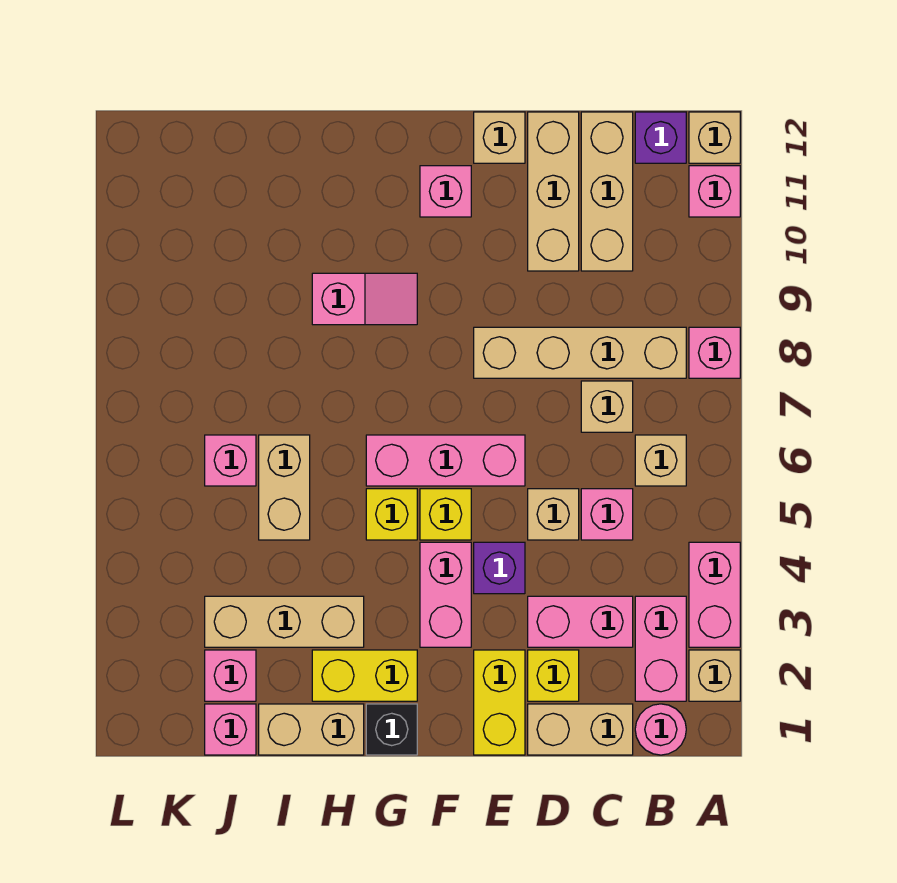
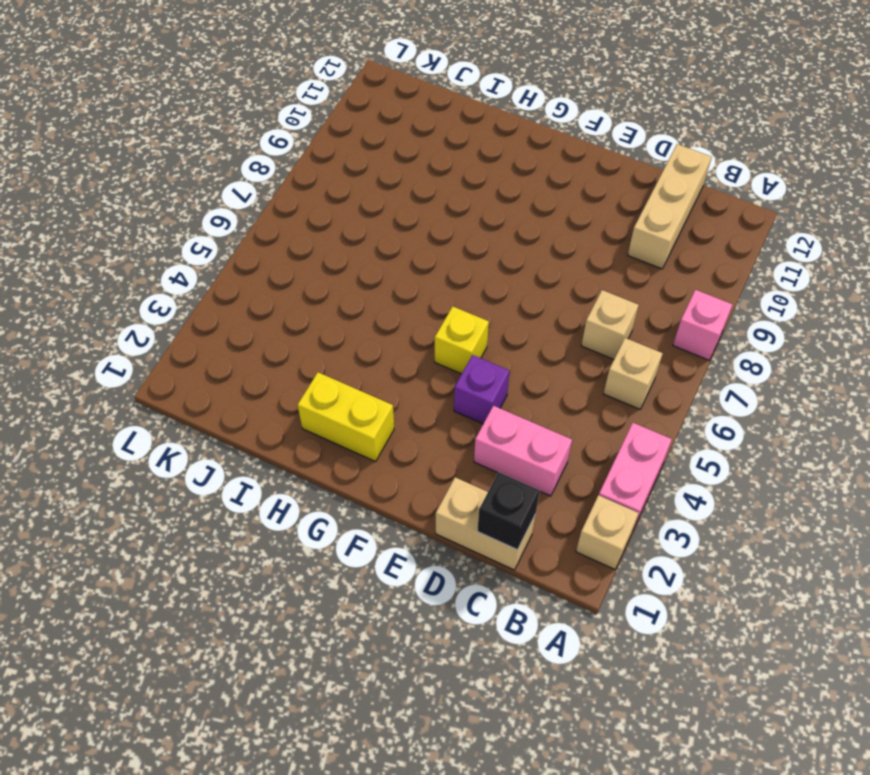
black brick C1 level 2 -> black brick G1 level 1
none -> pink brick A11 level 1
none -> tan brick A12 level 1
none -> pink round brick B1 level 1
none -> pink brick B2:B3 level 1

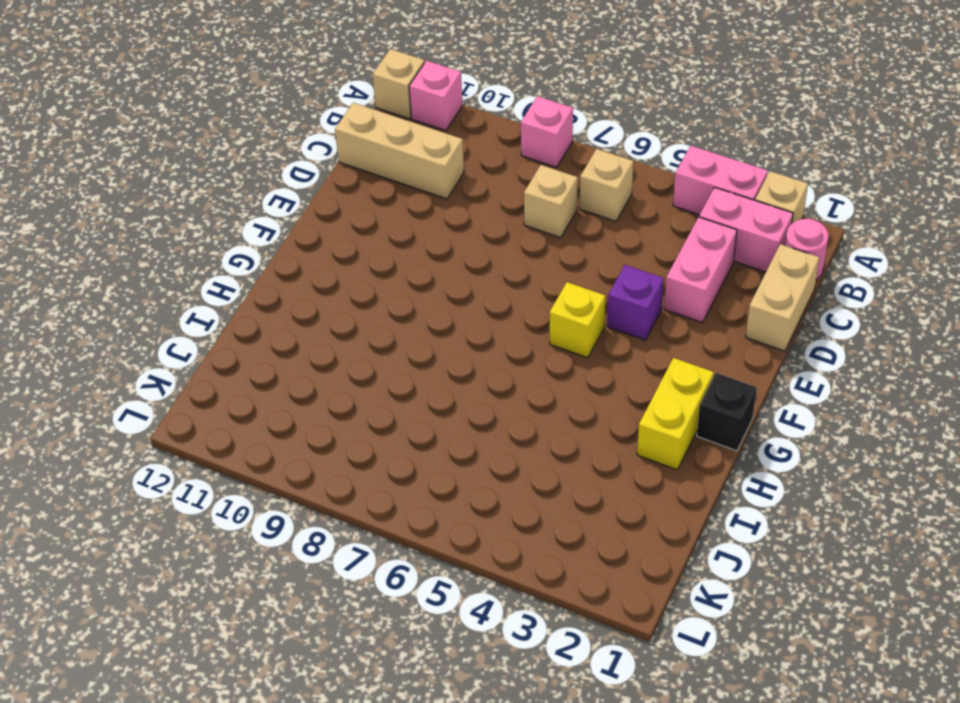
none -> tan brick B8:E8 level 1
none -> purple brick B12 level 1
none -> pink brick C5 level 1
none -> yellow brick D2 level 1

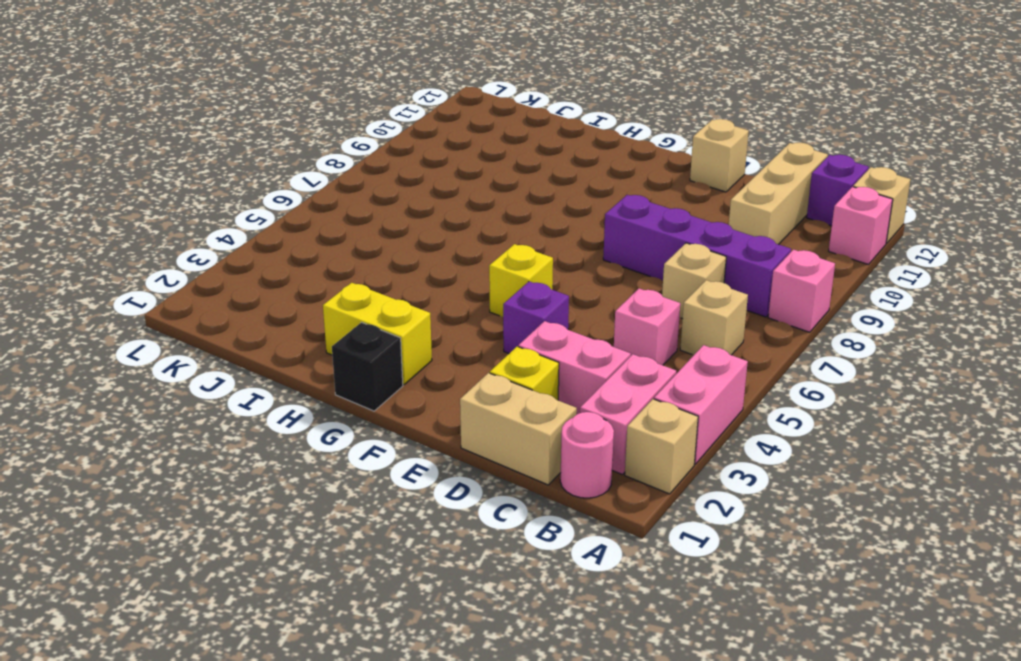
purple brick B8:E8 level 1 -> tan brick B8:E8 level 1
none -> tan brick D5 level 1
none -> tan brick D10:D12 level 1
none -> yellow brick E1:E2 level 1
none -> pink brick E6:G6 level 1

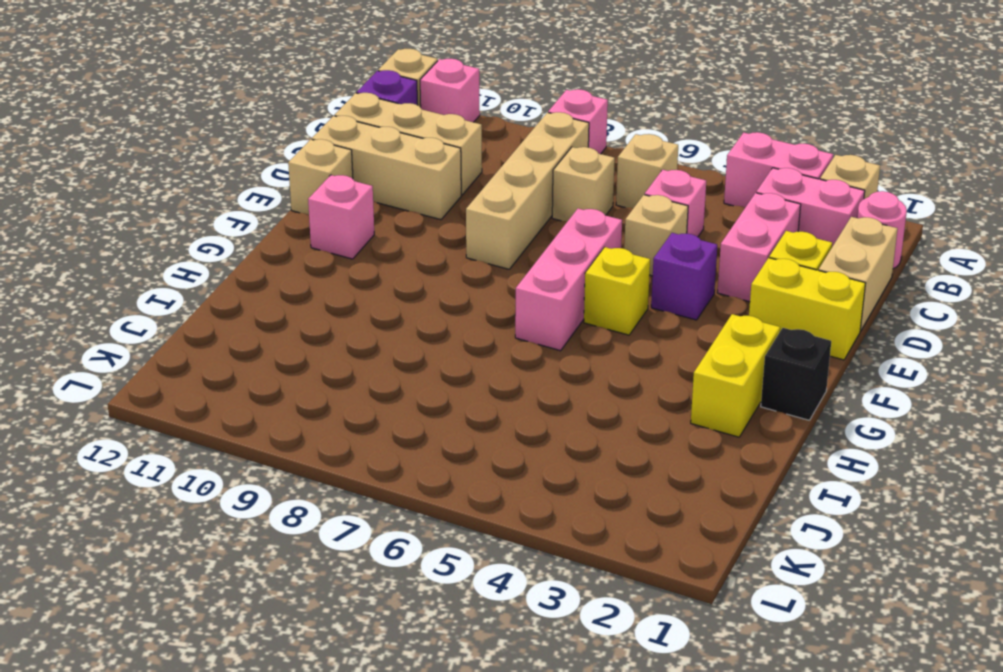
none -> pink brick F3:F4 level 1
none -> yellow brick G5 level 1
none -> pink slope G9:H9 level 1 top H
none -> tan brick H1:I1 level 1

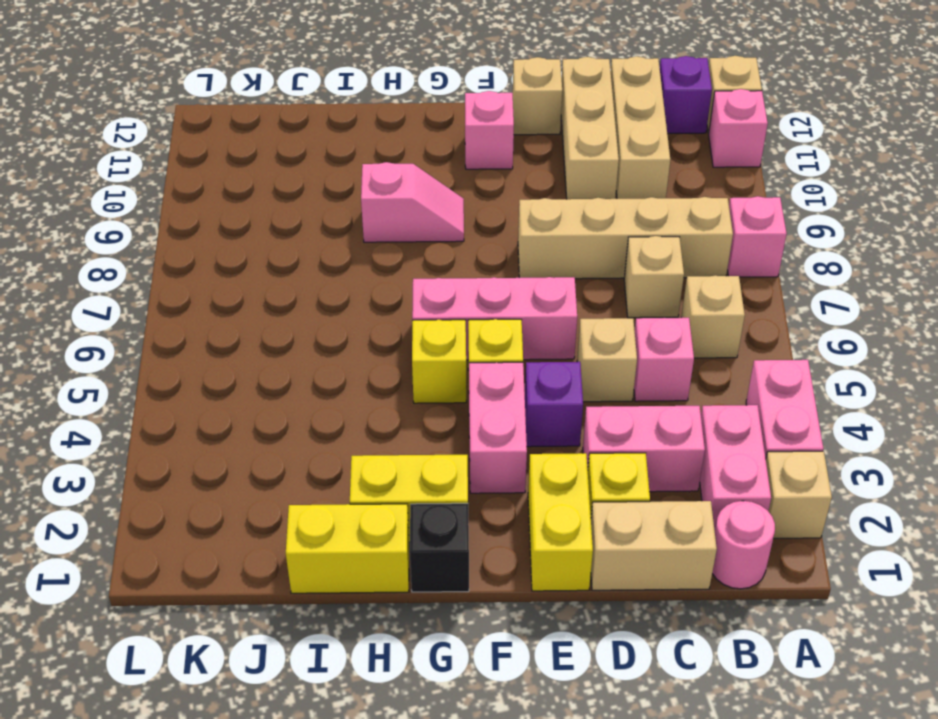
yellow brick H1:I1 level 1 -> tan brick H1:I1 level 1
none -> tan brick H3:J3 level 1
none -> tan brick I5:I6 level 1
none -> pink brick J1 level 1
none -> pink brick J2 level 1

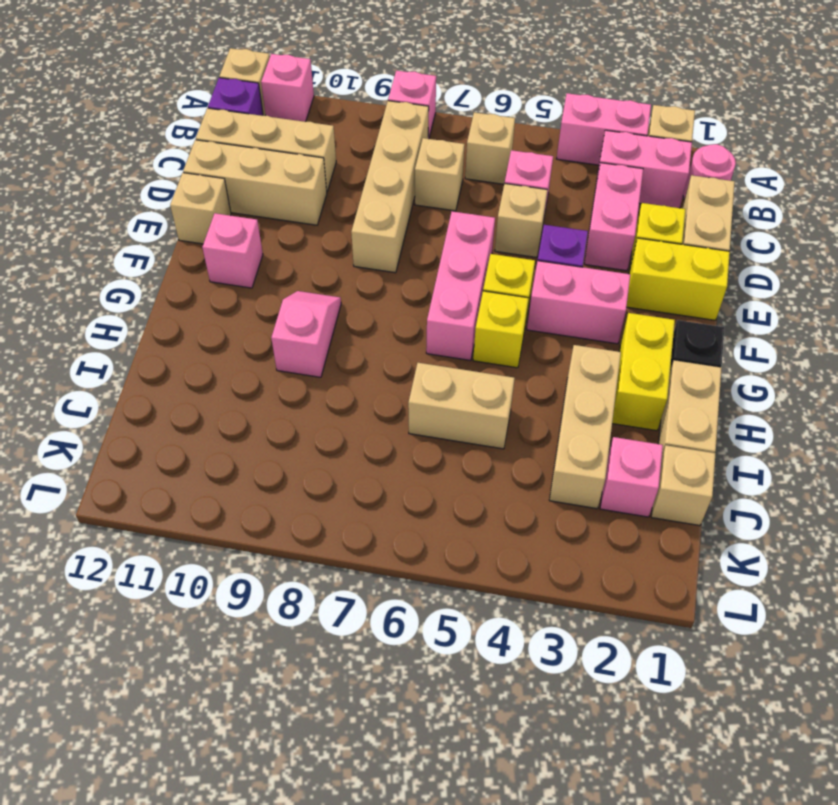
tan brick J1 level 1 -> pink brick J1 level 1
none -> pink brick J6 level 1

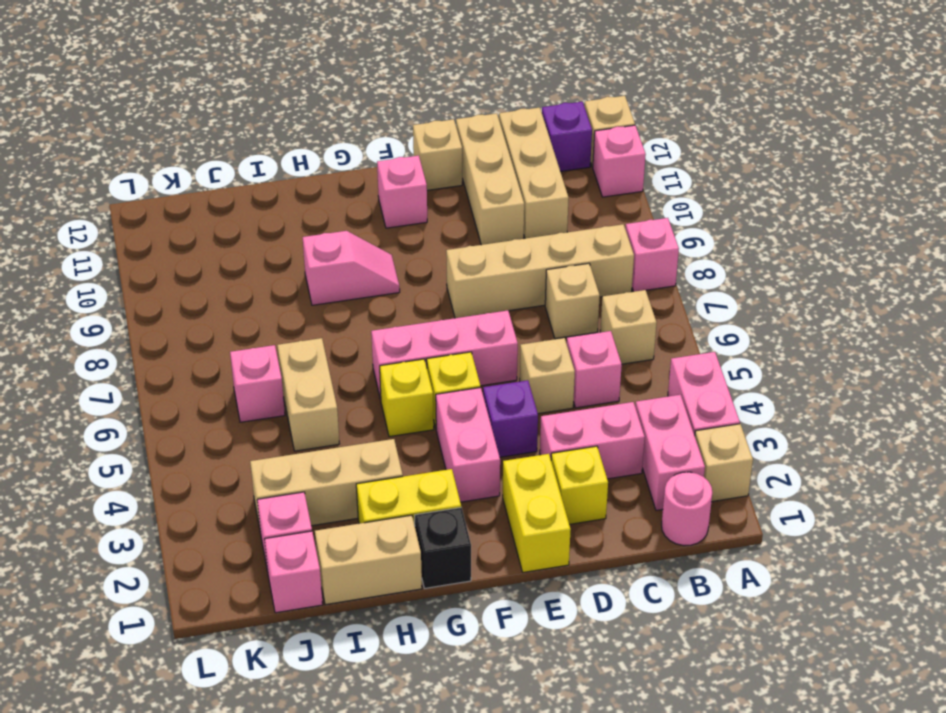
none -> tan brick C1:D1 level 1

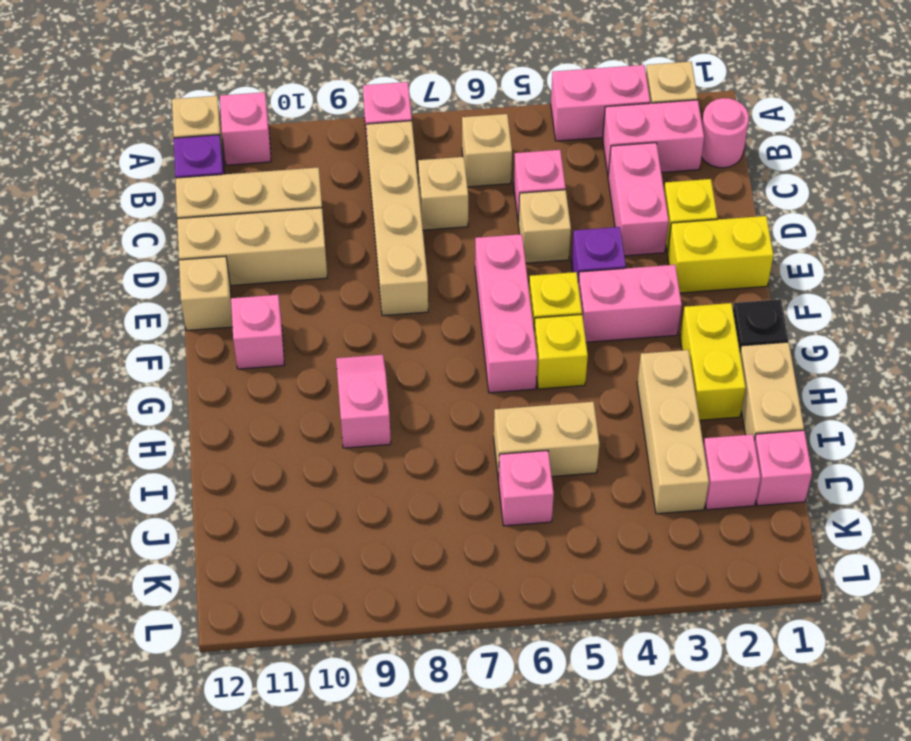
none -> tan brick C1:D1 level 1

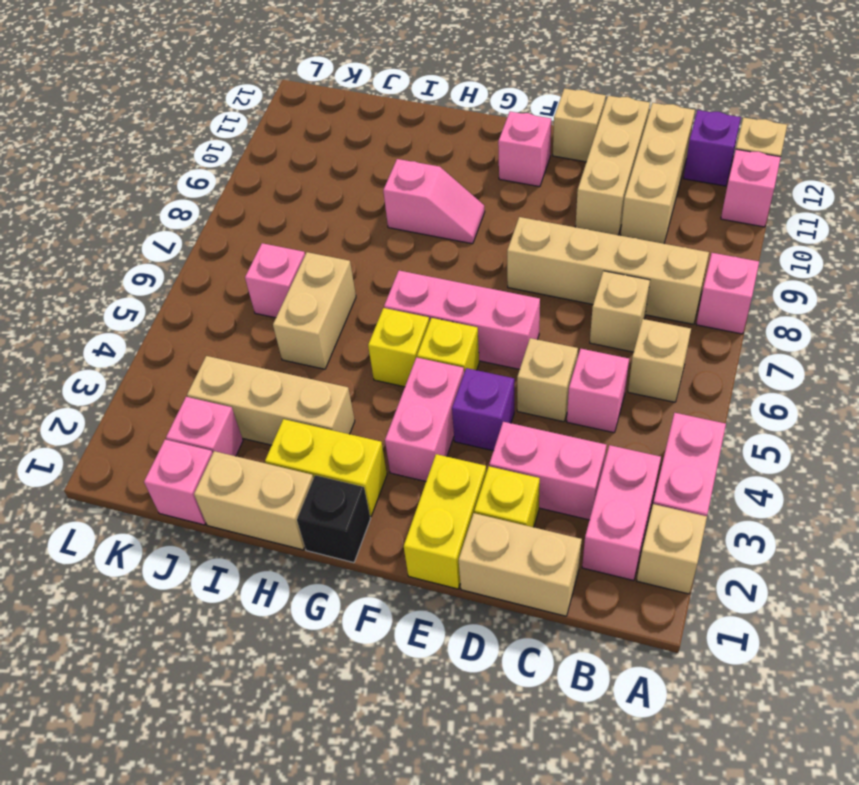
none -> pink round brick B1 level 1

